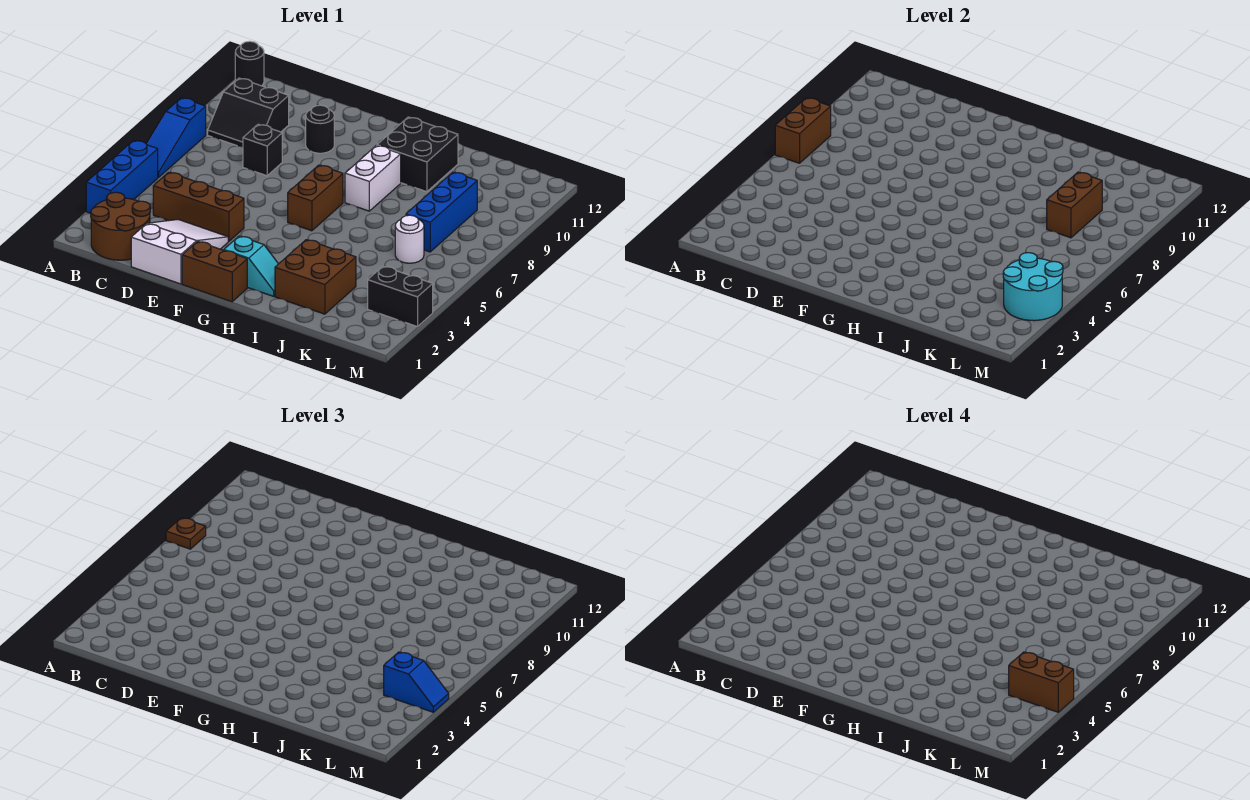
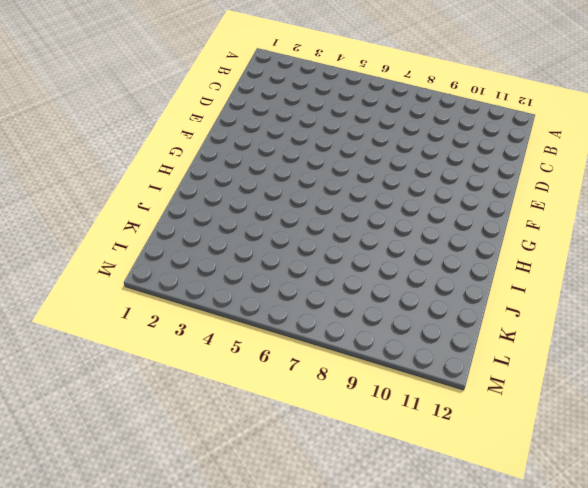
none -> blue brick A3:A5 level 1
none -> blue slope A6:A8 level 1 top 8
none -> black round brick A12 level 1

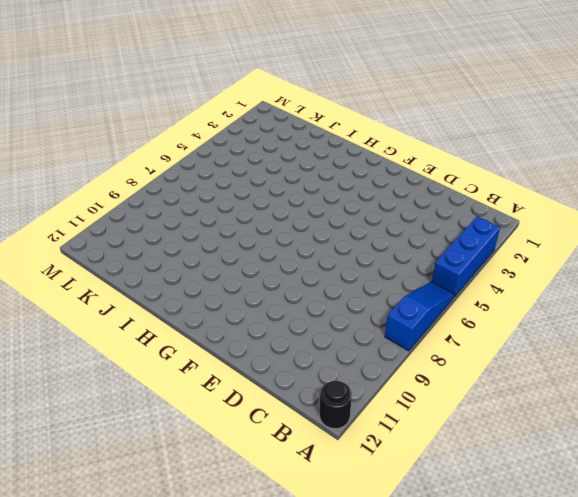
none -> brown round brick B1:C2 level 1
none -> black slope B9:C10 level 1 top 10
none -> brown brick C4:E4 level 1

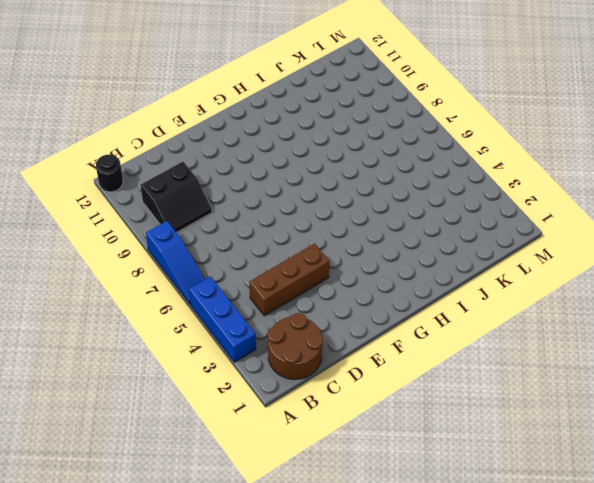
none -> white slope D1:E3 level 1 top 1
none -> black brick D8 level 1
none -> black round brick E10 level 1

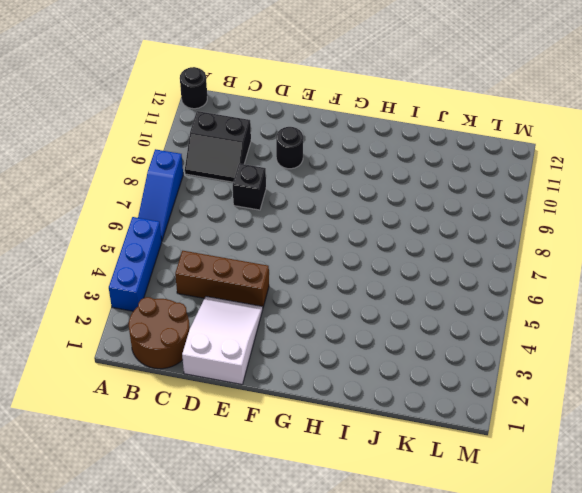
none -> brown brick F1:G1 level 1
none -> cyan slope G2:H2 level 1 top G
none -> brown brick G6:G7 level 1

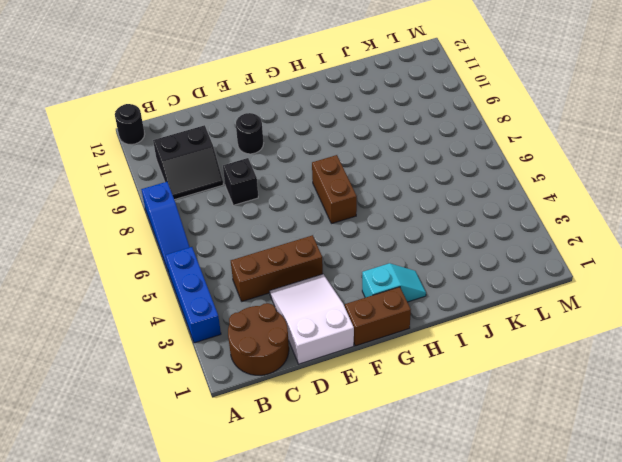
none -> white brick H8:H9 level 1
none -> black brick H10:I11 level 1
none -> brown brick I2:J3 level 1

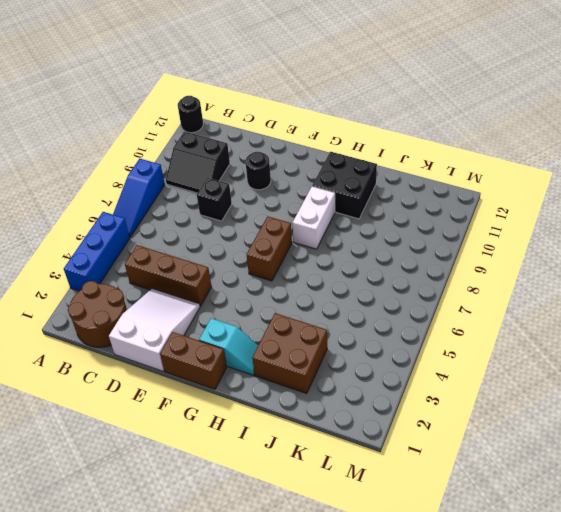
none -> white round brick K6 level 1
none -> blue brick K7:K9 level 1
none -> black brick L3:M3 level 1

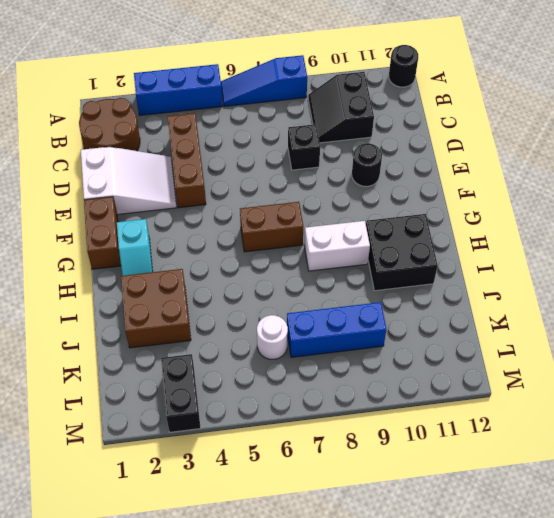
none -> brown brick A7:A8 level 2
none -> brown brick K8:K9 level 2
none -> cyan round brick L3:M4 level 2

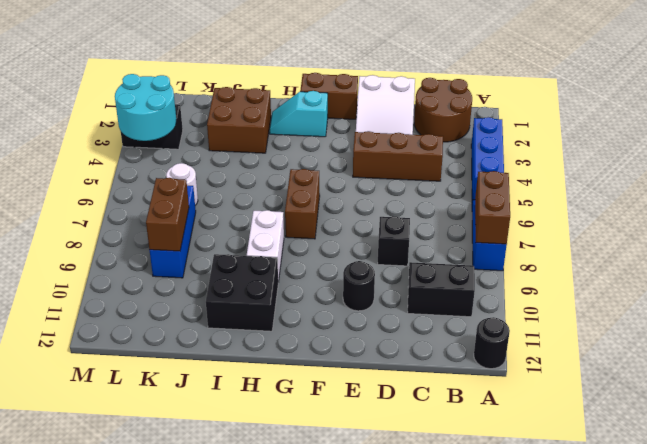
none -> brown plate A8 level 3
none -> blue slope L4:M4 level 3 top L
none -> brown brick L4:M4 level 4

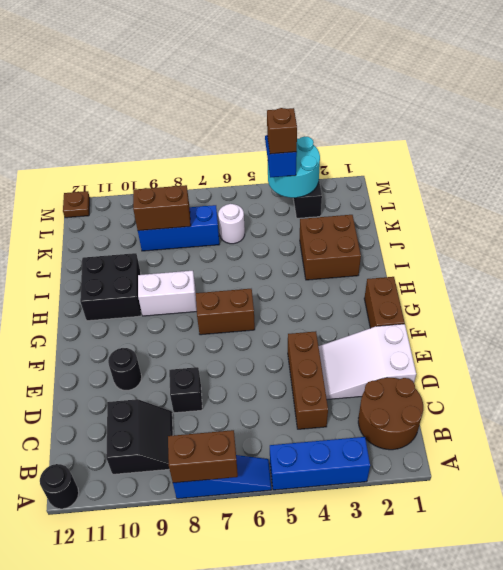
brown brick L4 level 4 -> brown brick L4:M4 level 4
brown plate M12 level 1 -> brown plate A8 level 3
none -> cyan slope G2:H2 level 1 top G

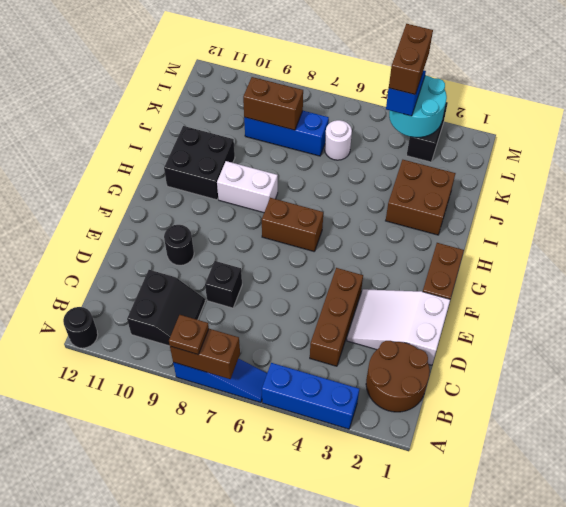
none -> cyan slope G2:H2 level 1 top G

